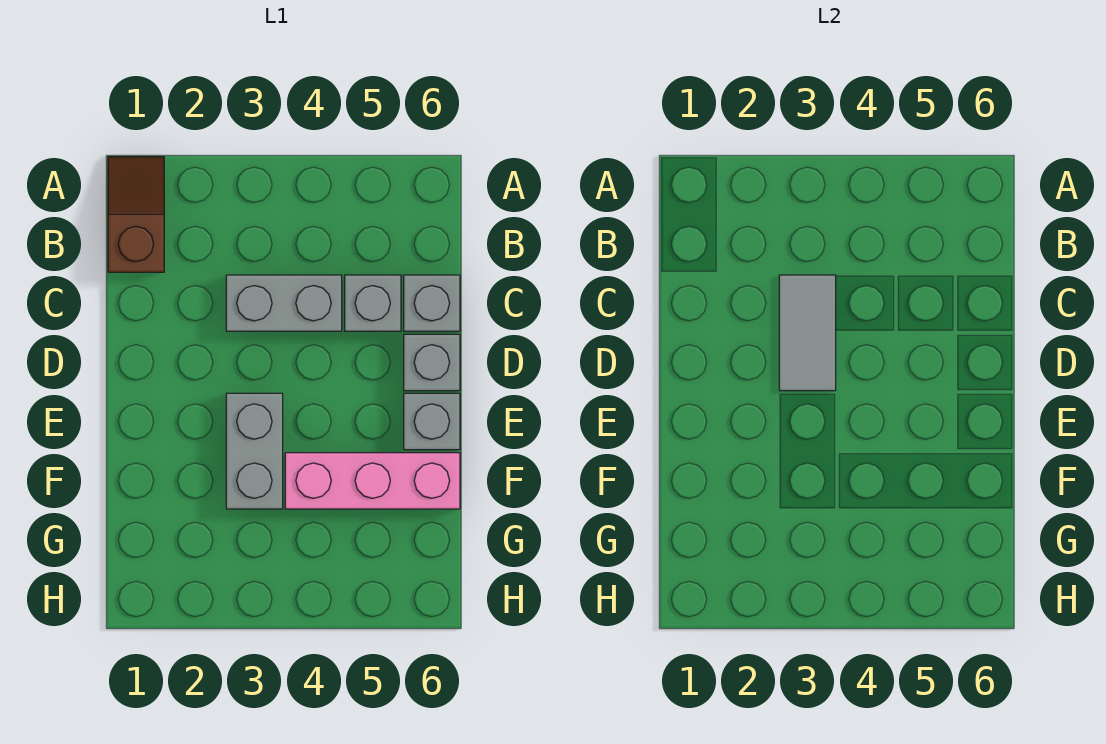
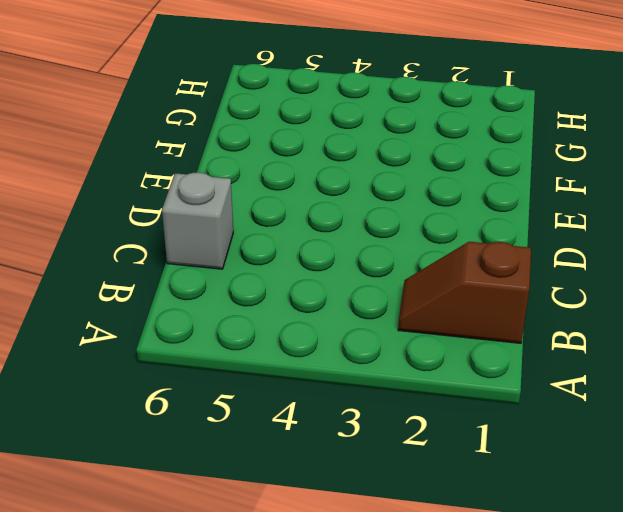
brown slope B1:B2 level 1 top 1 -> brown slope A1:B1 level 1 top B
none -> grey brick C3:C4 level 1
none -> grey brick C5 level 1

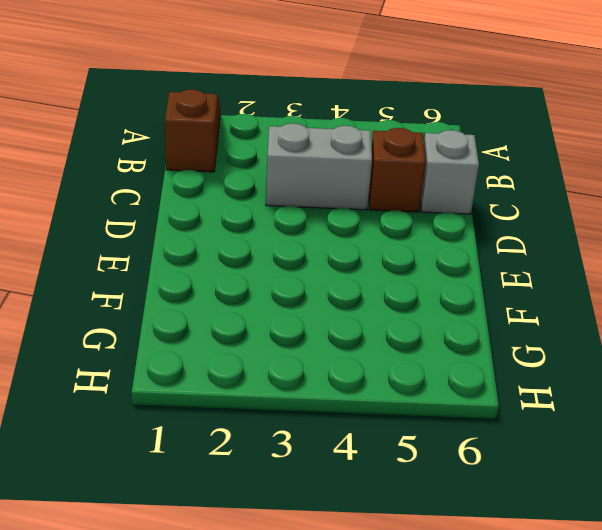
brown brick C5 level 1 -> grey brick C5 level 1
none -> grey brick D6 level 1
none -> grey brick E3:F3 level 1

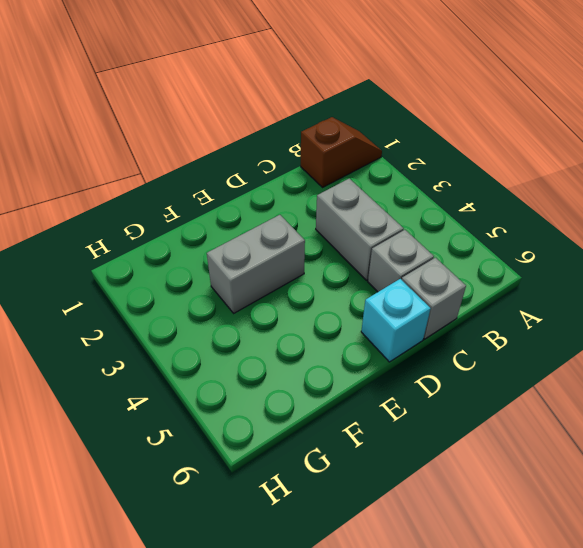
cyan brick D6 level 1 -> grey brick D6 level 1
none -> grey brick E6 level 1
none -> pink brick F4:F6 level 1

